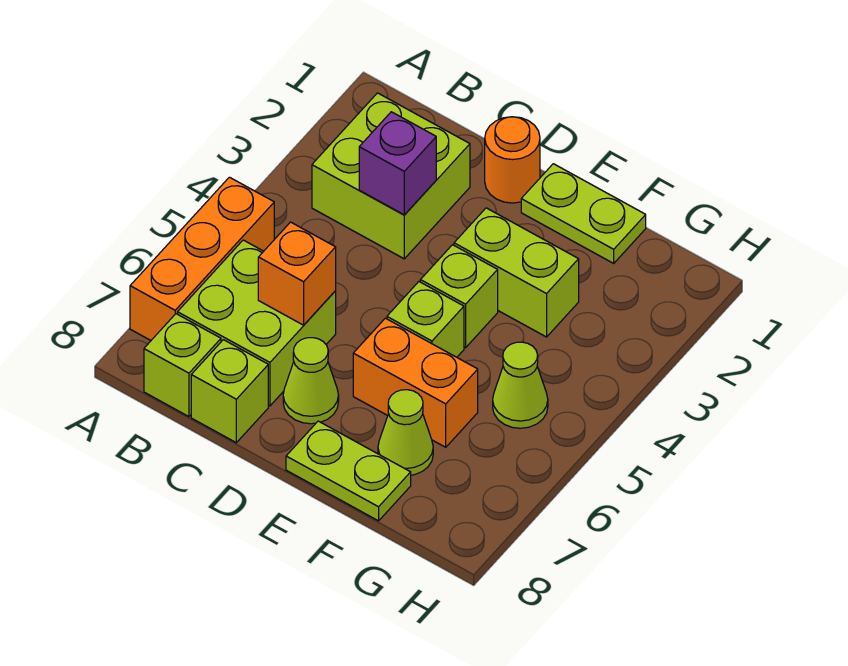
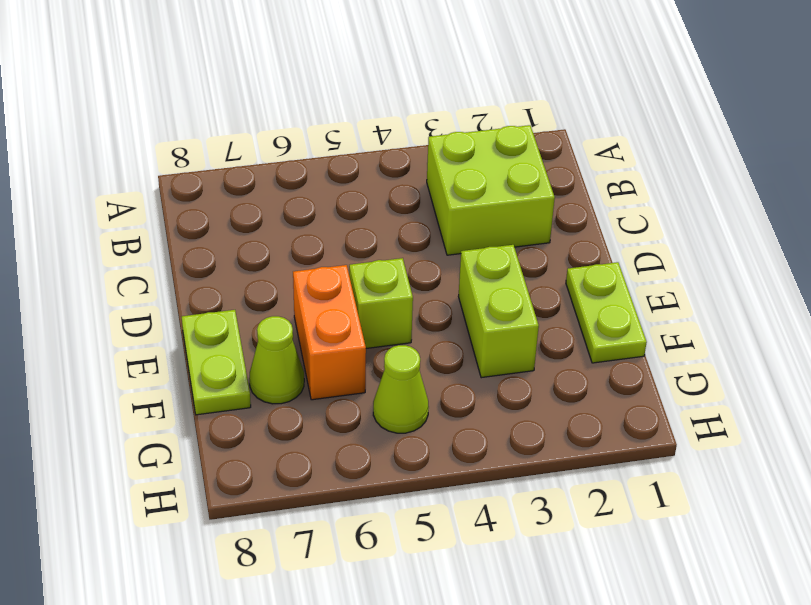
none -> orange brick A5:A7 level 1
none -> lime brick B6:C7 level 1
none -> lime brick B8 level 1

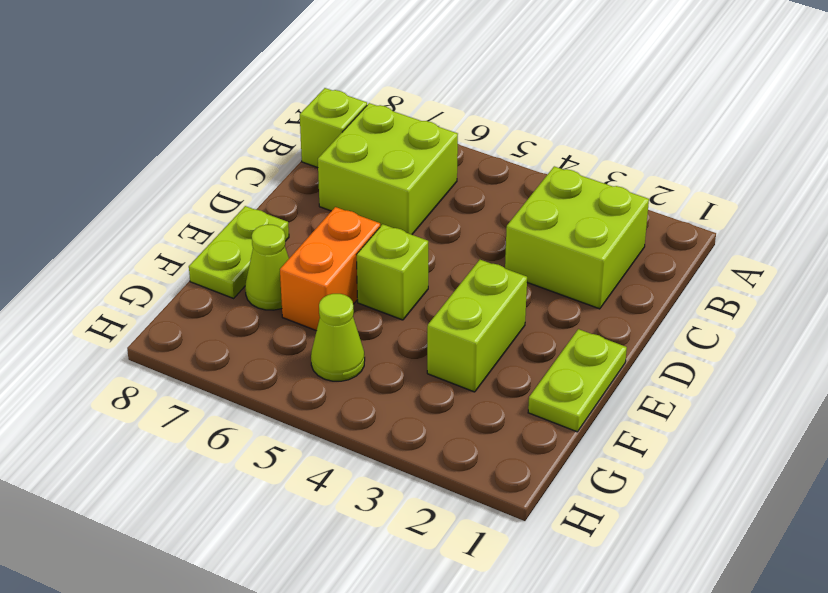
none -> orange brick A5:A7 level 1
none -> lime brick C8 level 1
none -> orange round brick D1 level 1

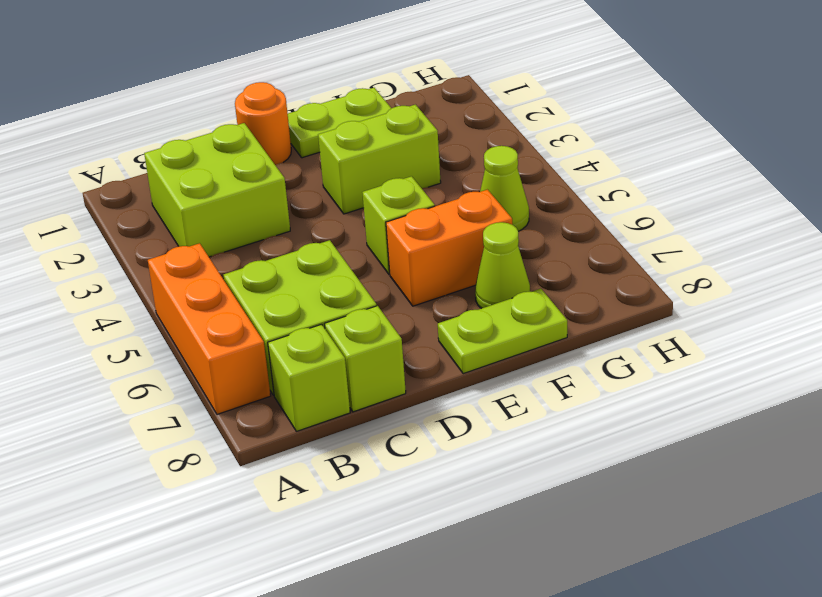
none -> lime cone D7 level 1
none -> lime brick E4 level 1
none -> purple brick C3 level 2

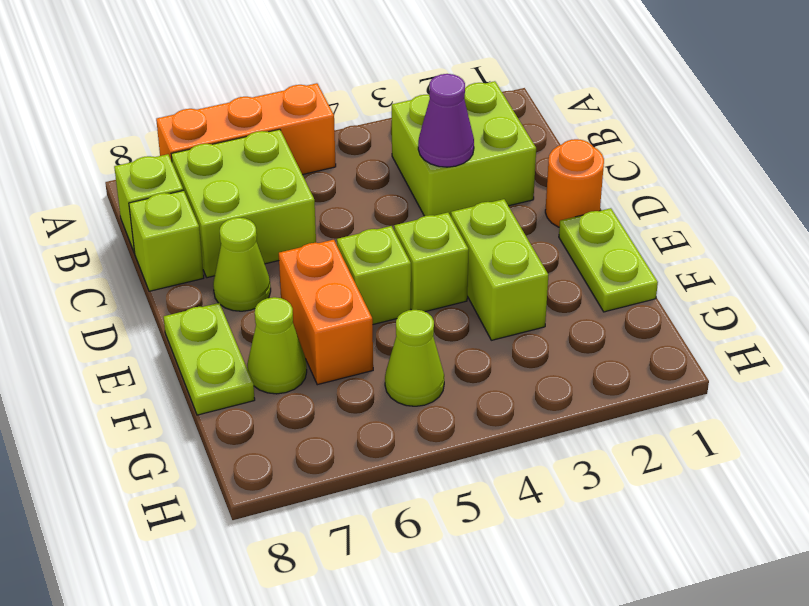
purple cone C3 level 2 -> purple brick C3 level 2
none -> orange brick C6 level 2

